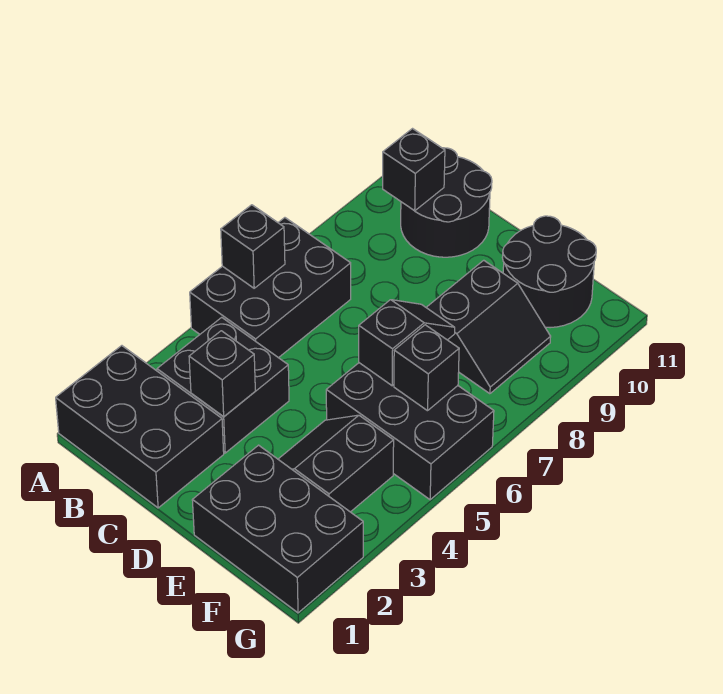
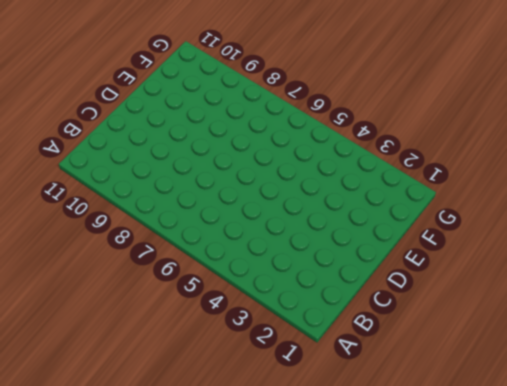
none -> black brick A1:C2 level 1
none -> black brick A5:B7 level 1
none -> black brick B3:C4 level 1

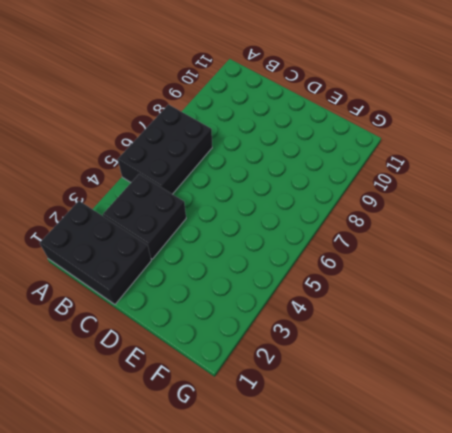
none -> black round brick B10:C11 level 1
none -> black brick E1:G2 level 1
none -> black slope E3:F4 level 1 top F

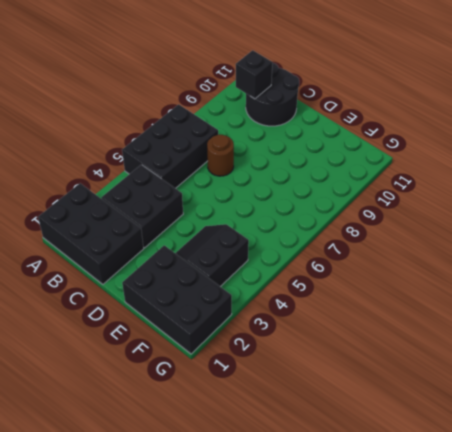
brown round brick C7 level 1 -> none
none -> black brick E5:G6 level 1
none -> black slope E8:F9 level 1 top E
none -> black round brick E10:F11 level 1

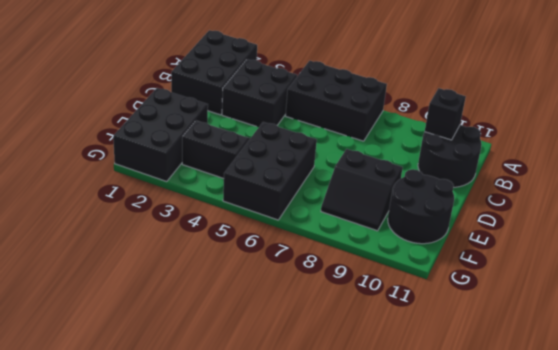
none -> black brick A6 level 2
none -> black brick C3 level 2
none -> black slope E6:E7 level 2 top 6

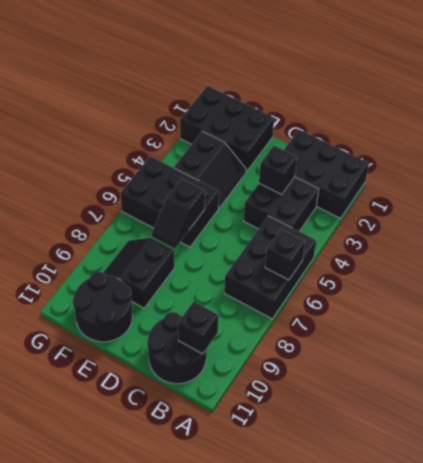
none -> black brick F6 level 2

